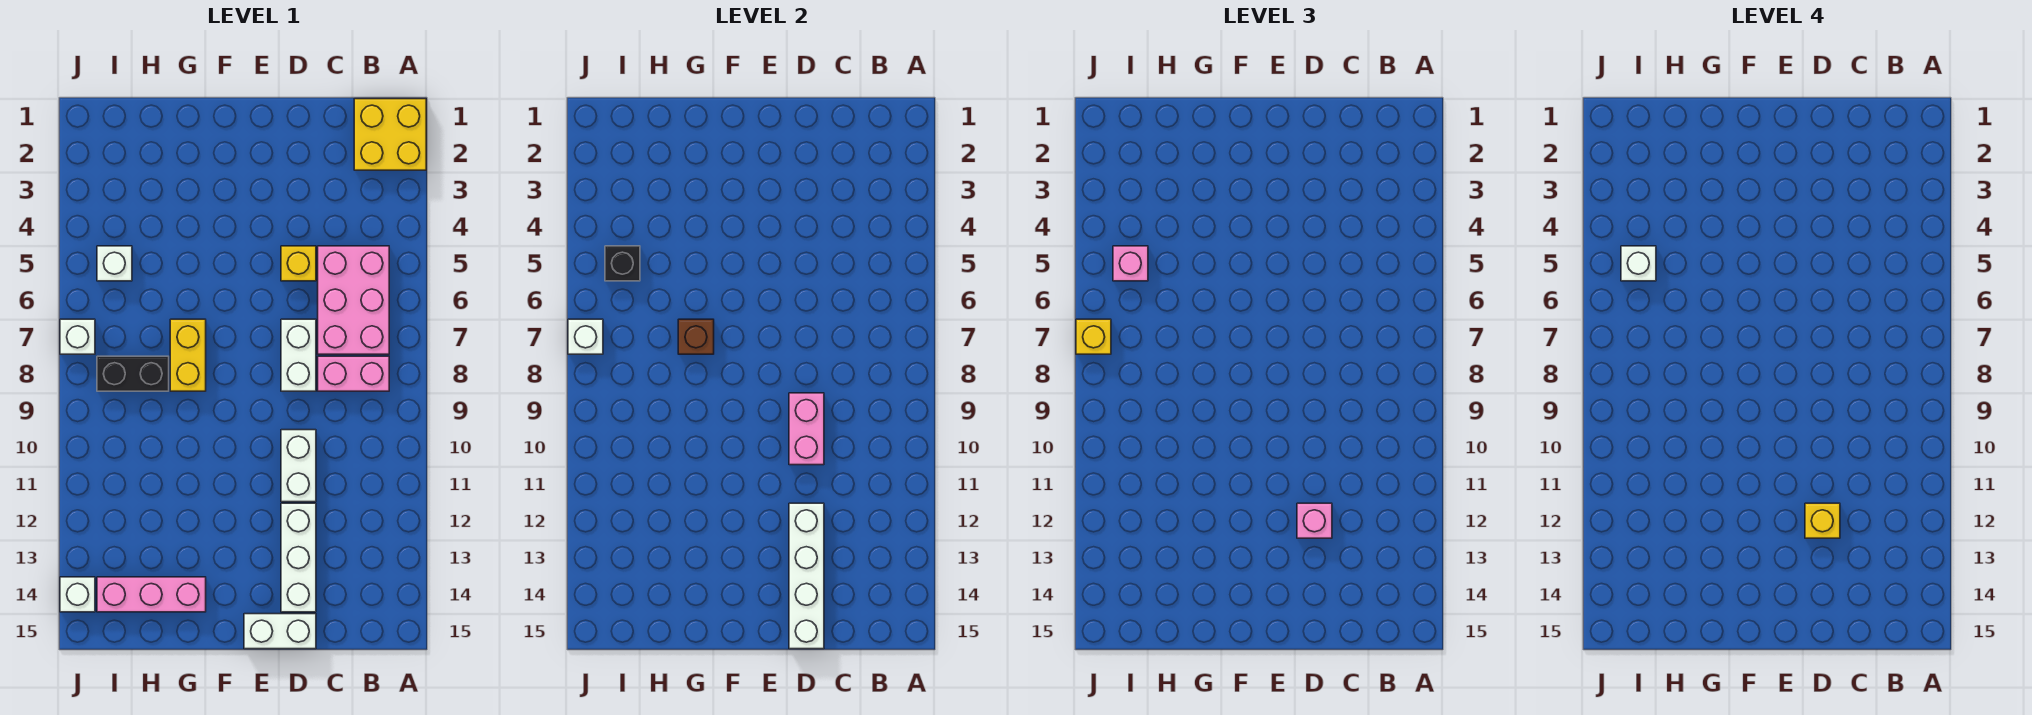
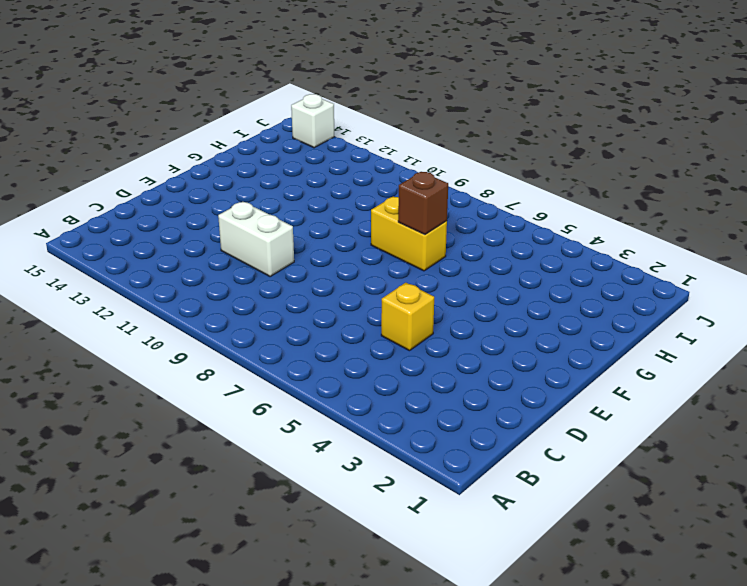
none -> yellow brick A1:B2 level 1
none -> pink brick B5:C7 level 1
none -> pink brick B8:C8 level 1

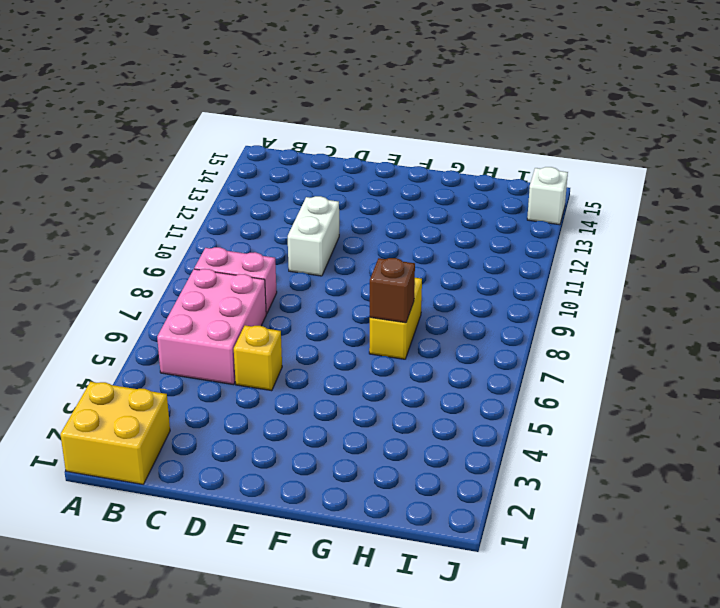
none -> white brick D7:D8 level 1
none -> white brick D12:D14 level 1
none -> white brick D15:E15 level 1

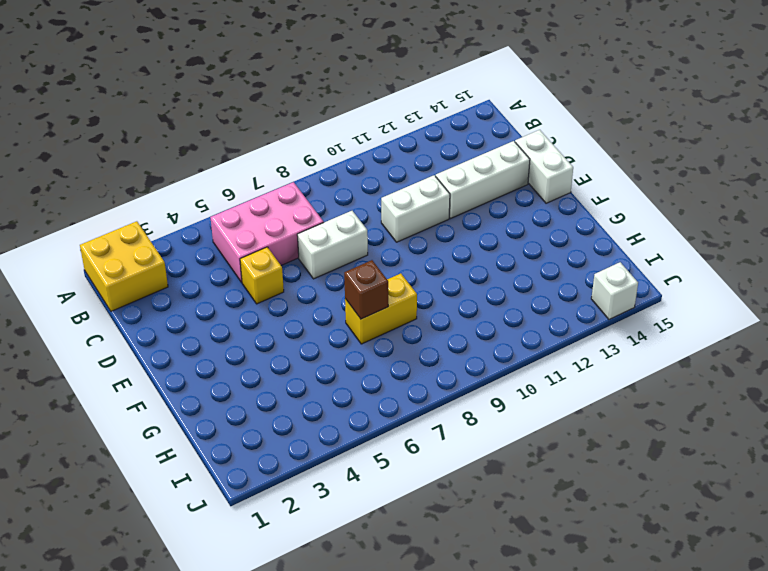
none -> pink brick B8:C8 level 1
none -> pink brick G14:I14 level 1
none -> black brick H8:I8 level 1

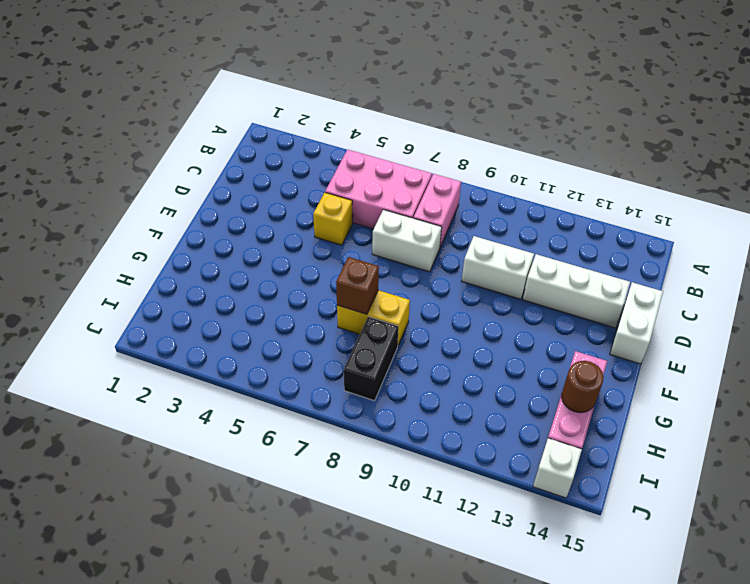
brown round brick H14 level 2 -> none
none -> yellow brick A1:B2 level 1
none -> white brick I5 level 1
none -> white brick J7 level 1

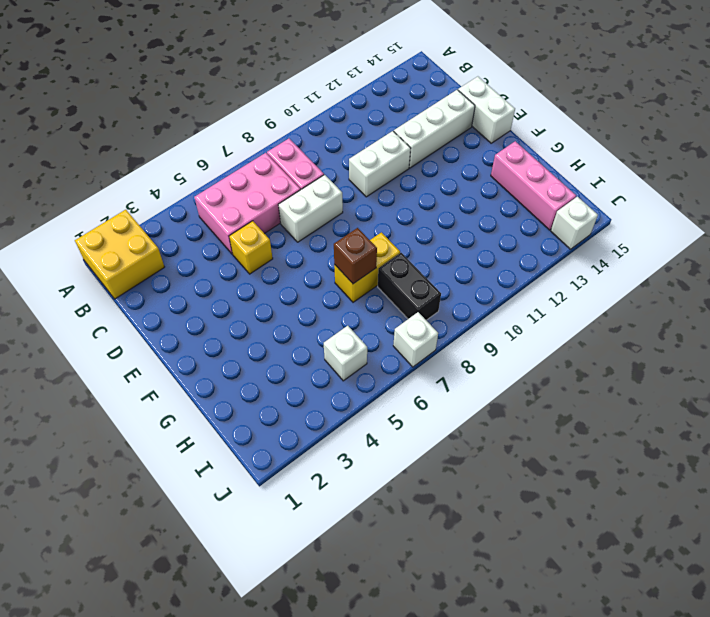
none -> pink brick D9:D10 level 2
none -> white brick D12:D15 level 2
none -> black brick I5 level 2

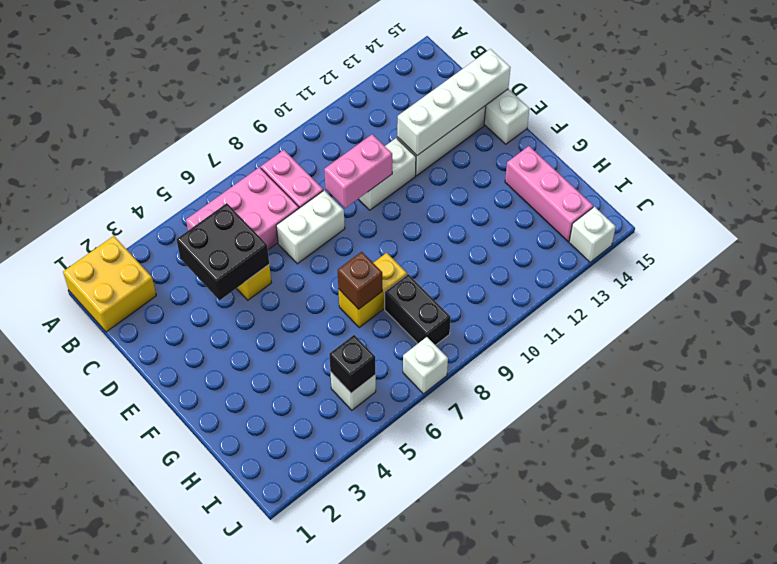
black brick C4:D5 level 2 -> none
none -> white brick J7 level 2
none -> pink brick D12 level 3
none -> pink brick I5 level 3

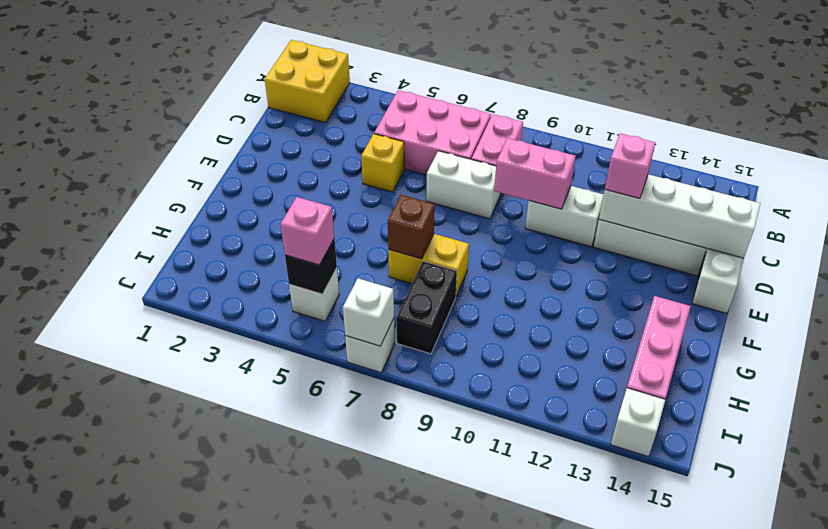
none -> yellow brick J7 level 3
none -> yellow brick D12 level 4
none -> white brick I5 level 4

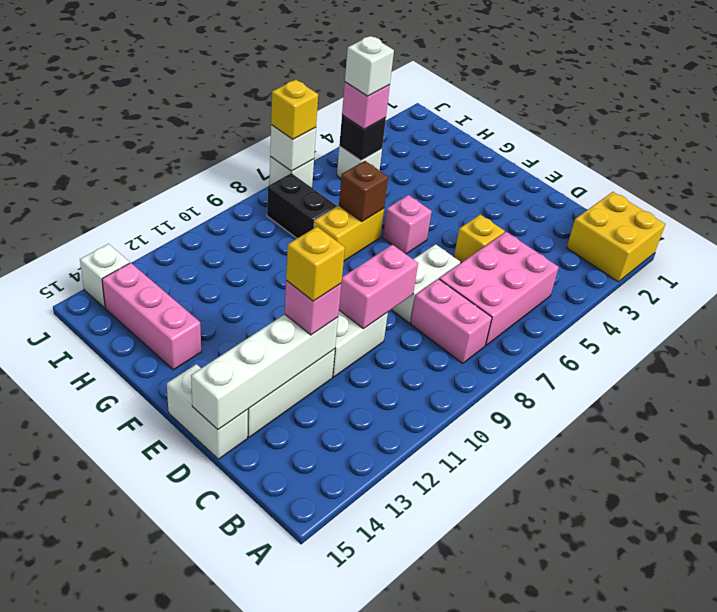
pink brick F6 level 1 -> none

